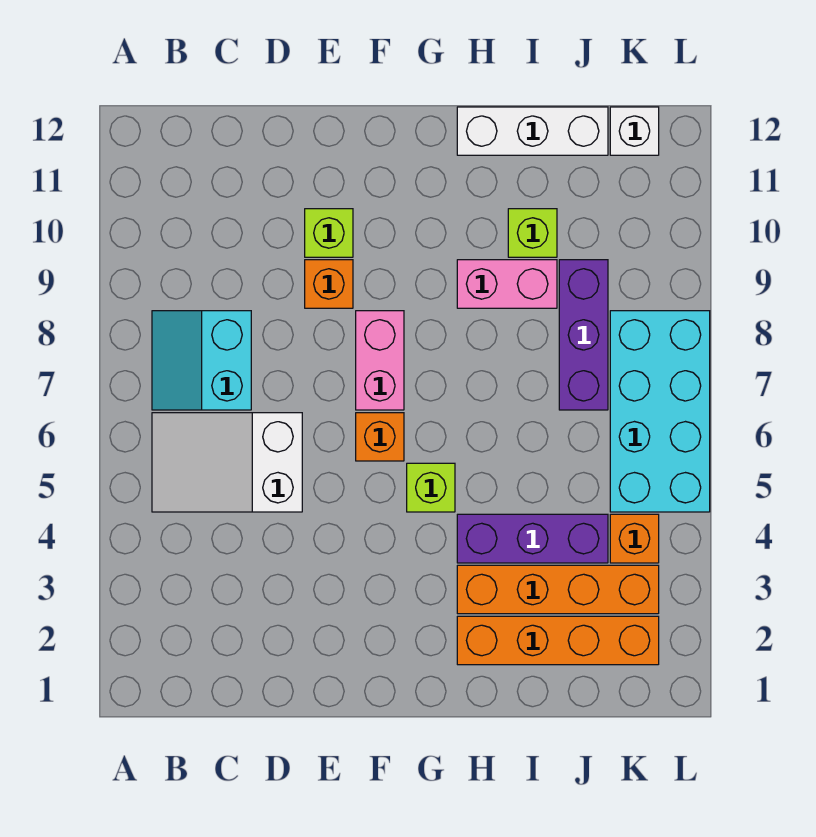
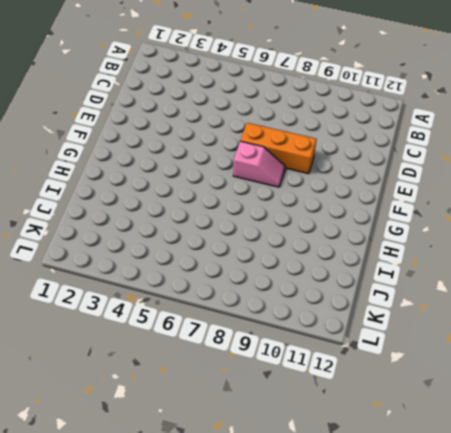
orange brick E7:E9 level 1 -> orange brick E9 level 1
pink slope F7:F8 level 1 top 7 -> pink brick F7:F8 level 1
none -> white slope B5:D6 level 1 top D
none -> cyan slope B7:C8 level 1 top C
none -> lime brick E10 level 1

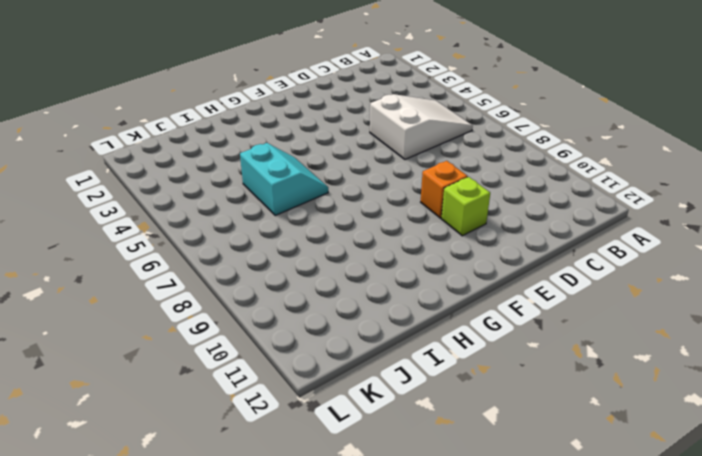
cyan slope H5:I6 level 1 top I -> cyan slope B7:C8 level 1 top C
none -> orange brick F6 level 1
none -> pink brick F7:F8 level 1
none -> lime brick G5 level 1

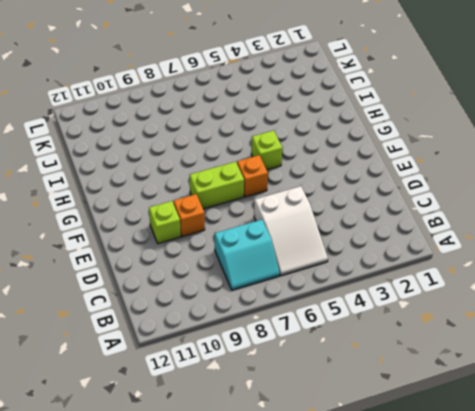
lime brick F7:F8 level 1 -> pink brick F7:F8 level 1
none -> orange brick H2:K2 level 1
none -> orange brick H3:K3 level 1
none -> purple brick H4:J4 level 1

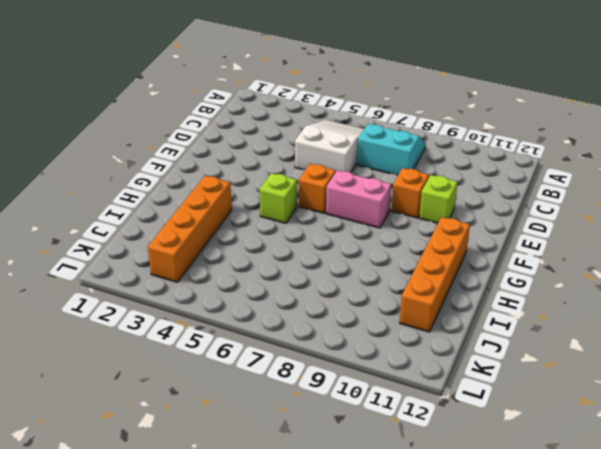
orange brick G11:J11 level 1 -> orange brick H2:K2 level 1
none -> purple brick H4:J4 level 1
none -> pink brick H9:I9 level 1
none -> white brick H12:J12 level 1

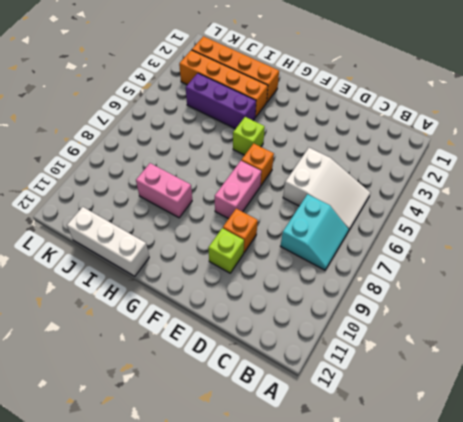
none -> lime brick I10 level 1
none -> purple brick J7:J9 level 1
none -> orange brick K4 level 1

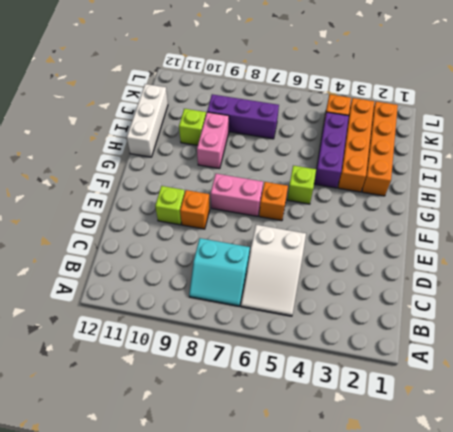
none -> cyan brick K5:L8 level 1
none -> white brick K12 level 1

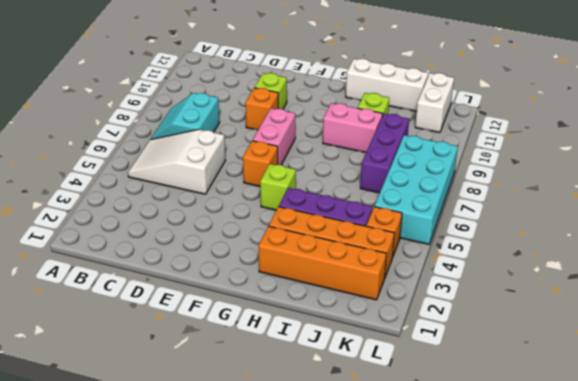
white brick K11:K12 level 1 -> white brick K12 level 1

